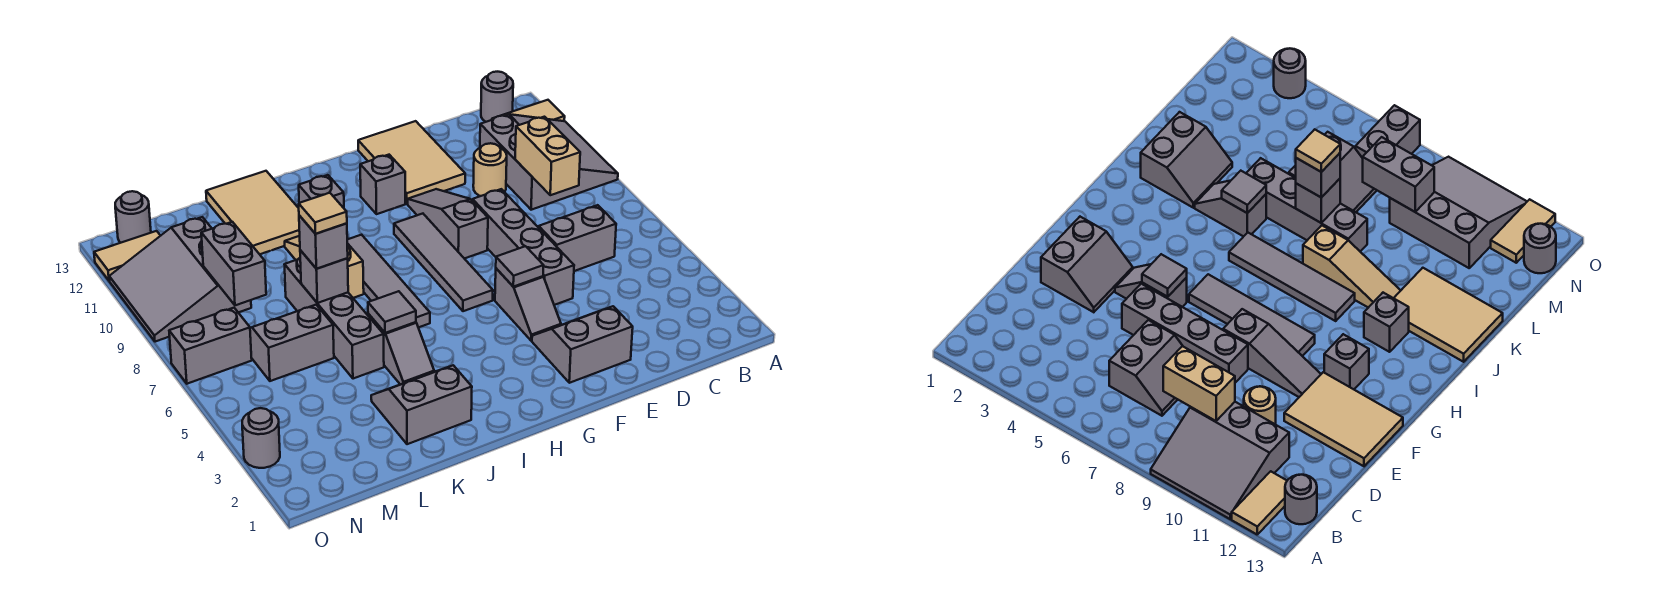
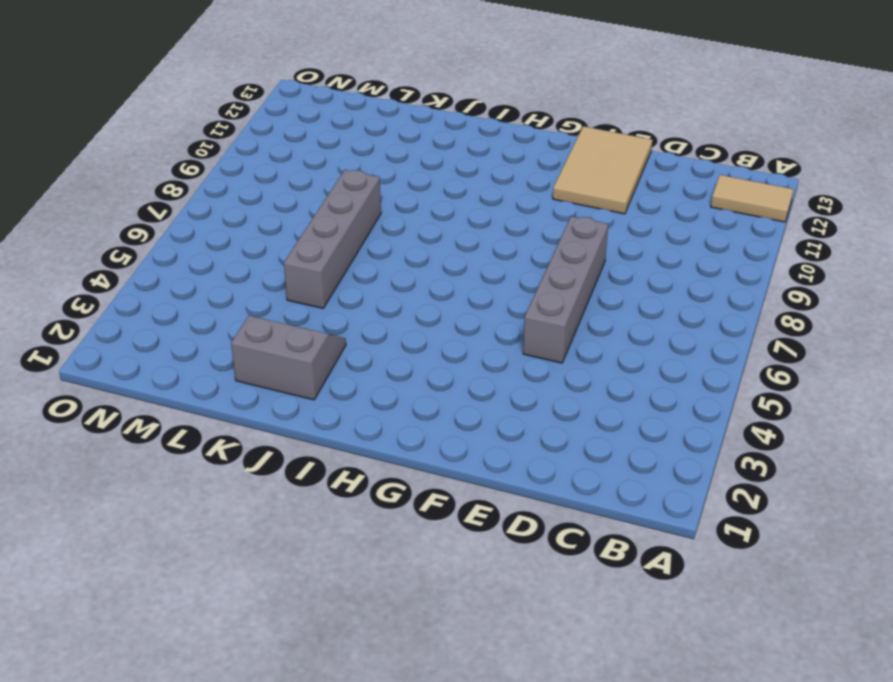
none -> grey slope A9:C11 level 1 top C
none -> grey round brick B13 level 1
none -> grey slope C6:D7 level 1 top 6
none -> tan round brick D10 level 1

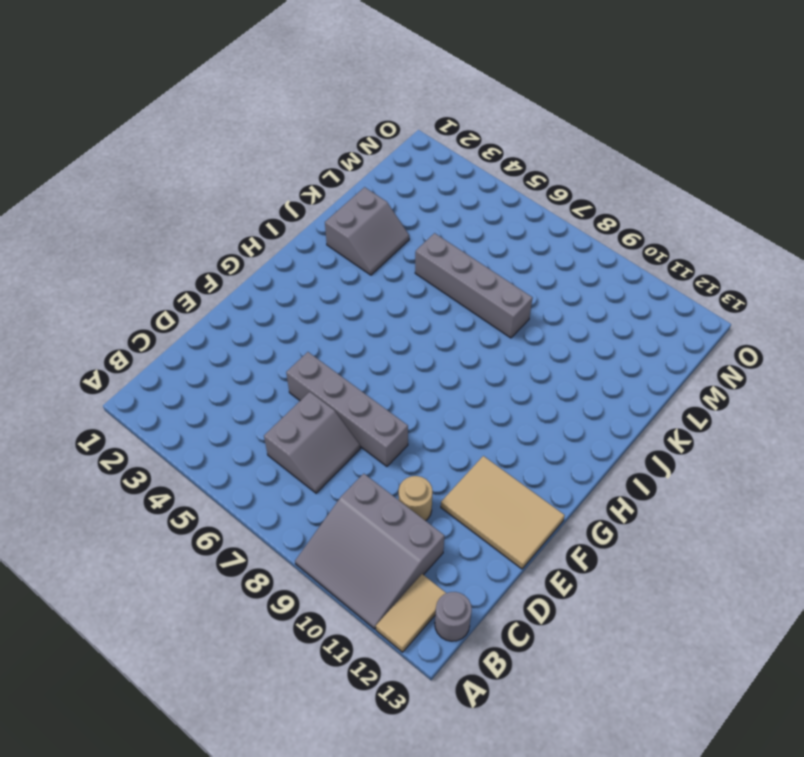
none -> grey slope E2:F3 level 1 top 2
none -> grey slope F4:F5 level 1 top 5
none -> grey slope F8:F10 level 1 top 8
none -> grey tile G6:G9 level 1

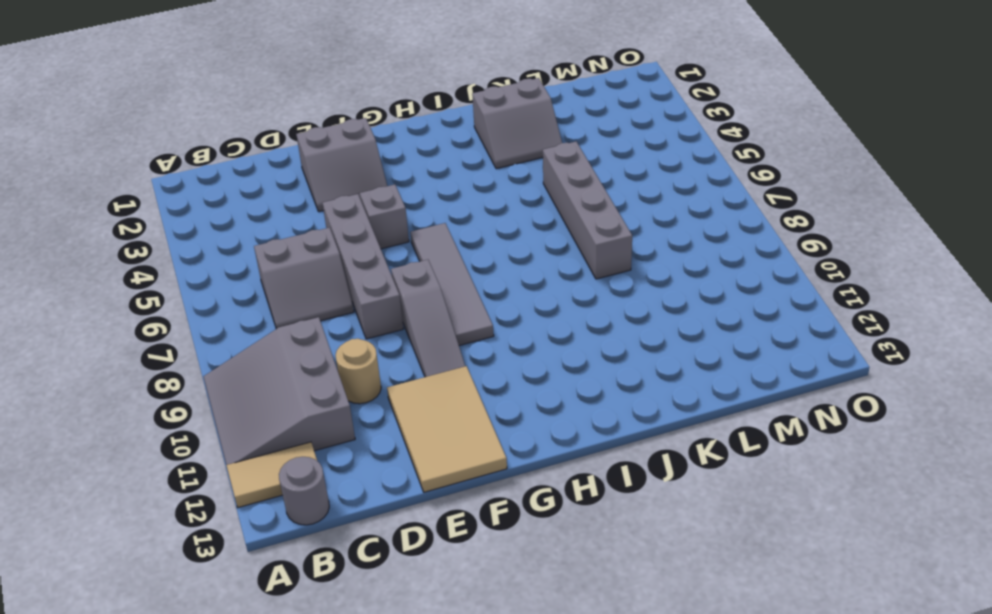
none -> grey brick G11 level 1
none -> grey tile I6:I9 level 1
none -> grey brick I11 level 1
none -> grey slope J4:J5 level 1 top 5

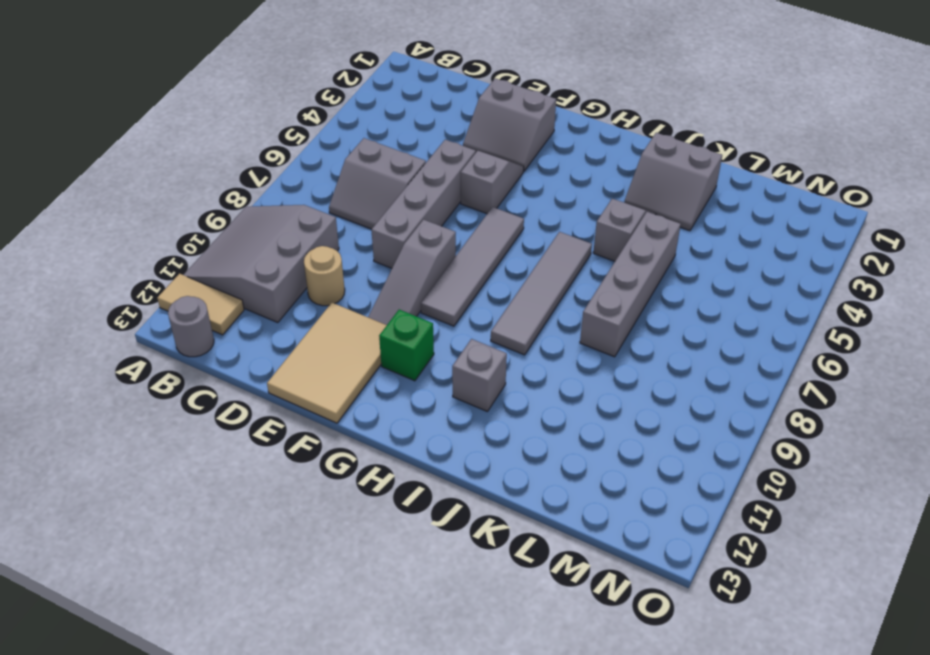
green brick G11 level 1 -> grey brick G11 level 1
none -> tan slope J8:J10 level 1 top 8
none -> tan tile J11:K13 level 1
none -> grey slope L6:M7 level 1 top 6
none -> grey slope M9:O11 level 1 top M

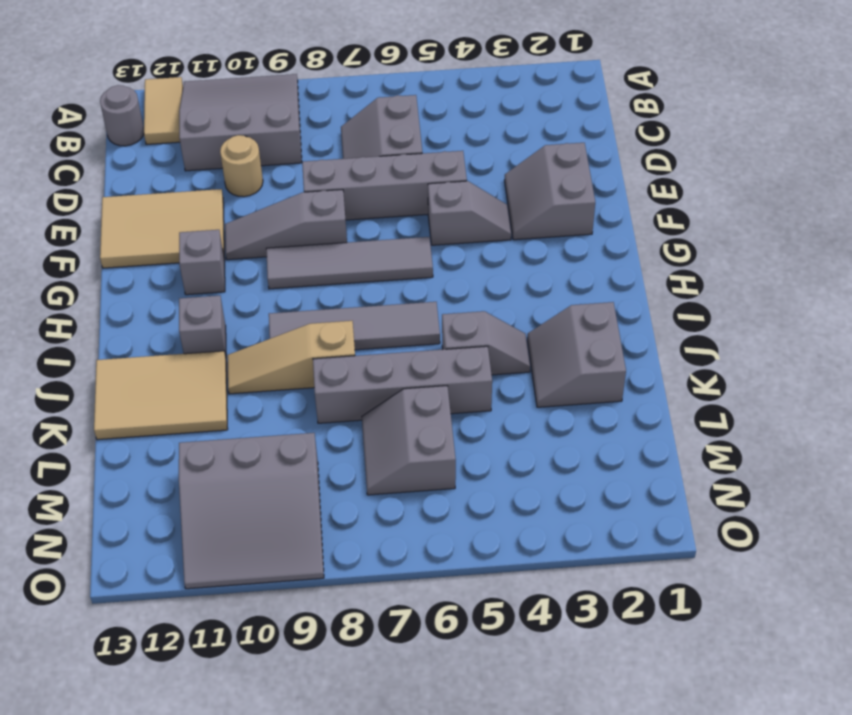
none -> grey brick N7:O7 level 1
none -> tan tile N12:O12 level 1
none -> grey round brick N13 level 1
none -> grey round brick O3 level 1

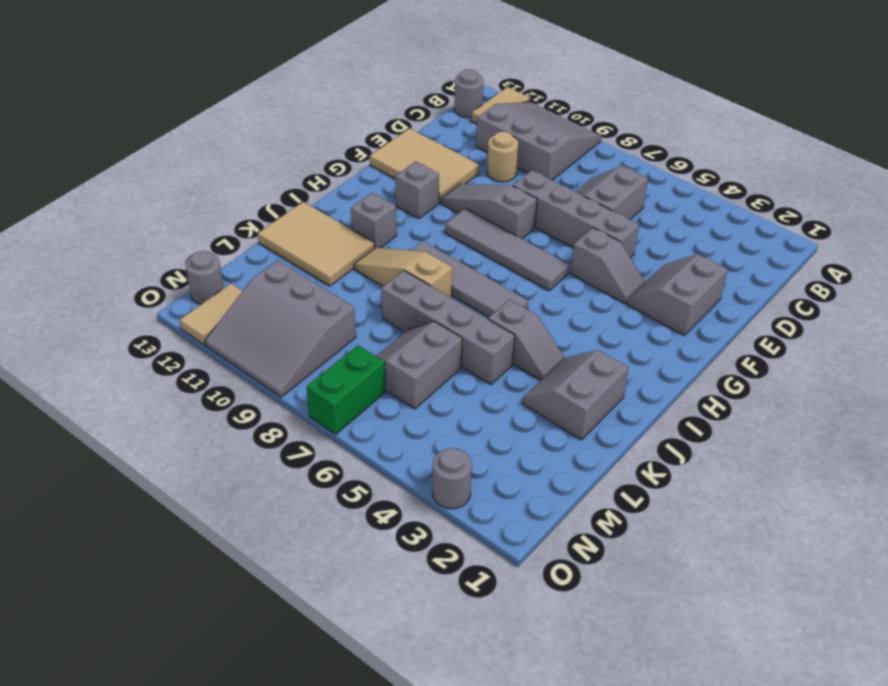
green brick N7:O7 level 1 -> grey brick N7:O7 level 1
none -> tan brick C8:C9 level 2
none -> grey tile F5 level 2
none -> grey tile J5 level 2
none -> grey brick K7 level 2

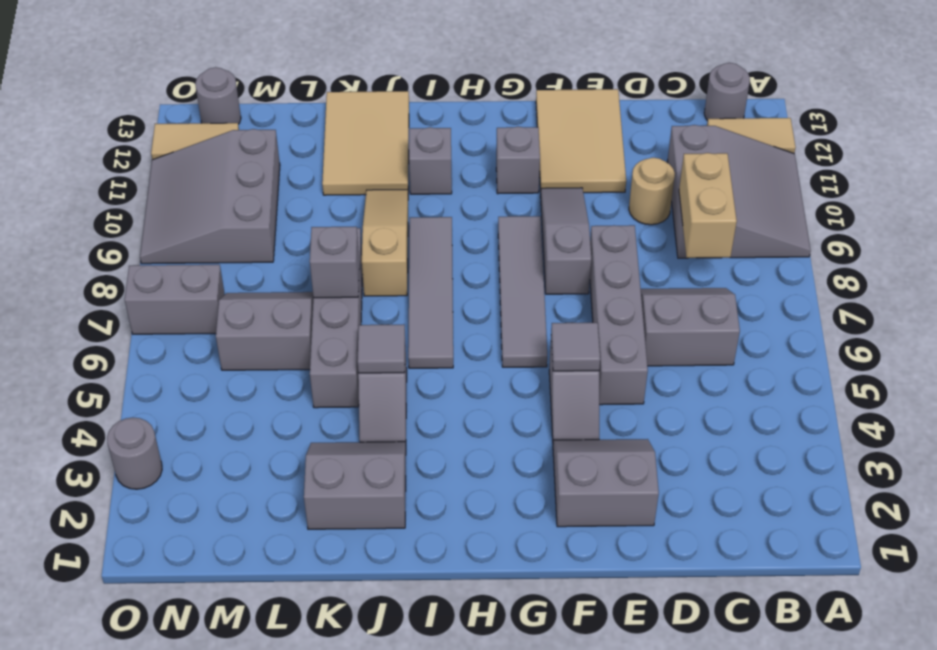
none -> grey brick M8:M9 level 2
none -> grey brick K7 level 3
none -> tan tile K7 level 4

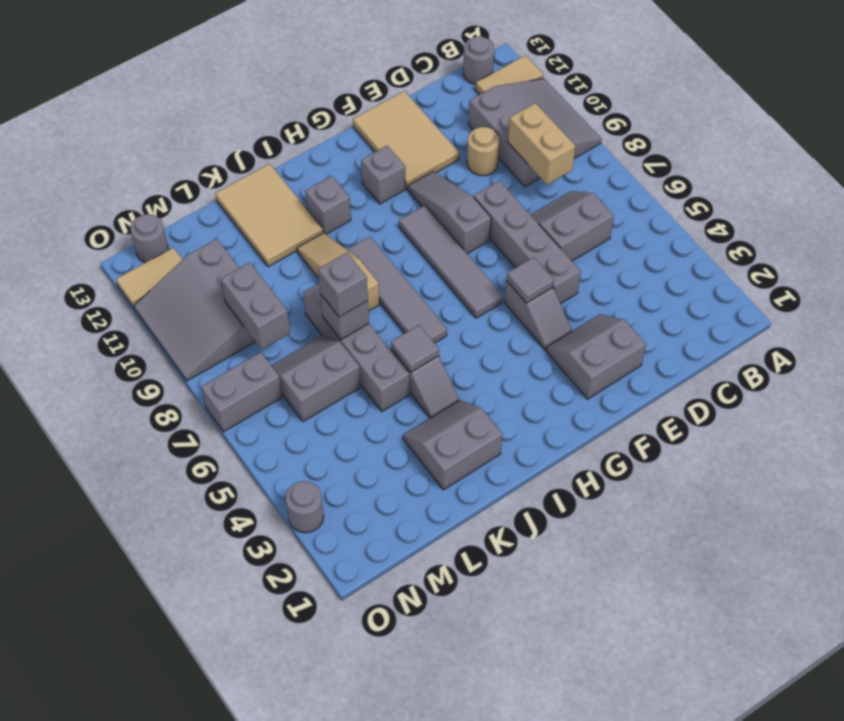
none -> tan tile K7 level 4

